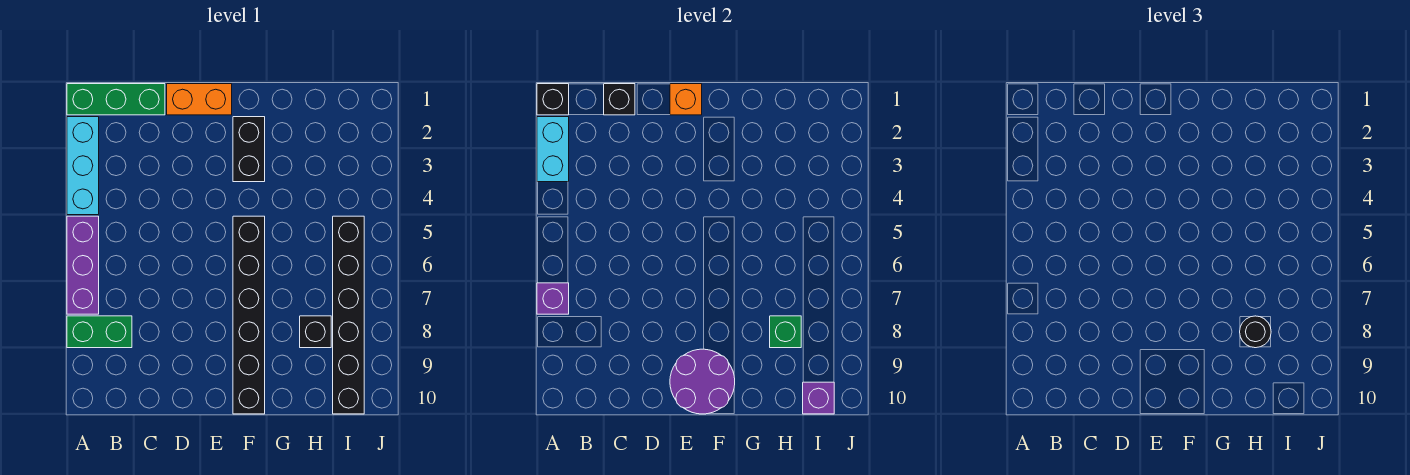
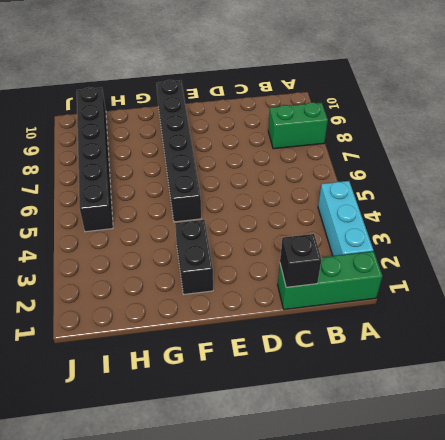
none -> purple brick A5:A7 level 1
none -> orange brick D1:E1 level 1
none -> black brick H8 level 1

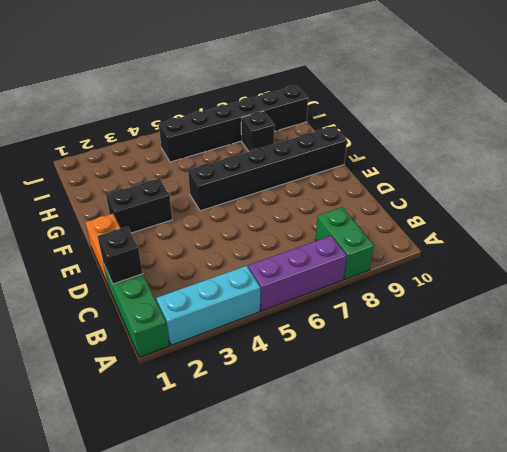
none -> black brick A1 level 2
none -> cyan brick A2:A3 level 2
none -> purple brick A7 level 2

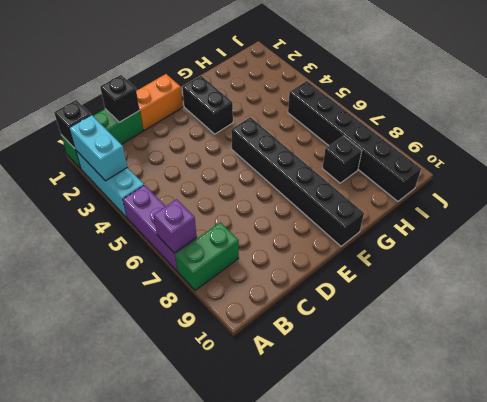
none -> orange brick E1 level 2
none -> purple round brick E9:F10 level 2
none -> green brick H8 level 2

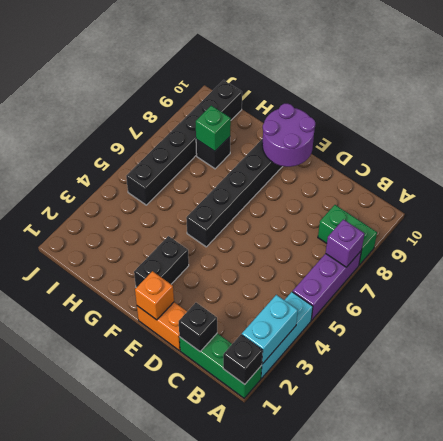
none -> purple brick I10 level 2
none -> black round brick H8 level 3

